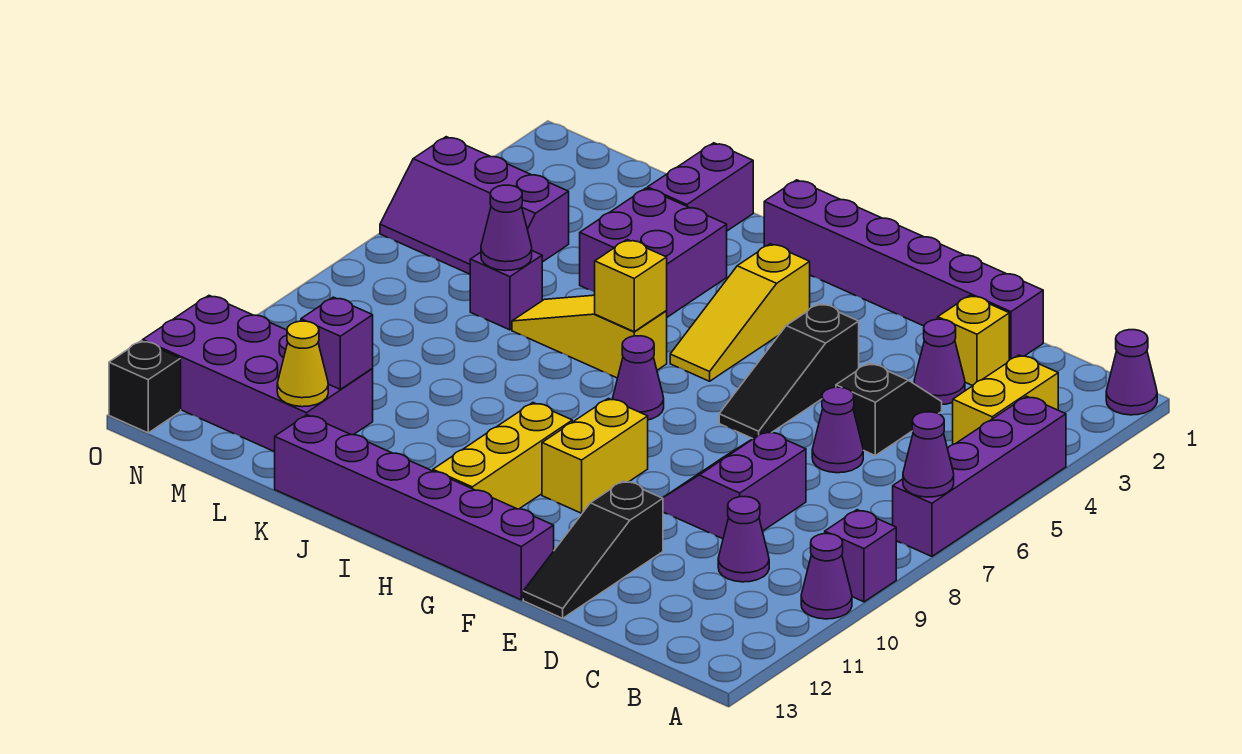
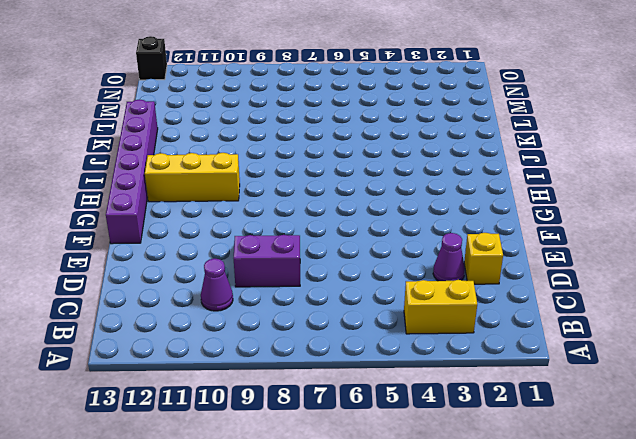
none -> purple cone A1 level 1
none -> purple brick A4:A7 level 1
none -> purple brick A9 level 1
none -> purple cone A10 level 1

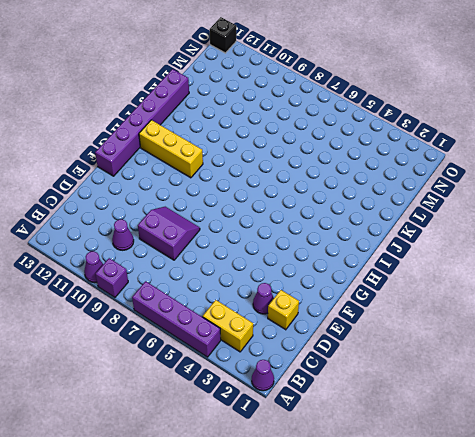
none -> purple brick D1:I1 level 1
none -> black slope D4:D5 level 1 top 5
none -> purple cone D6 level 1
none -> black slope E11:E13 level 1 top 11

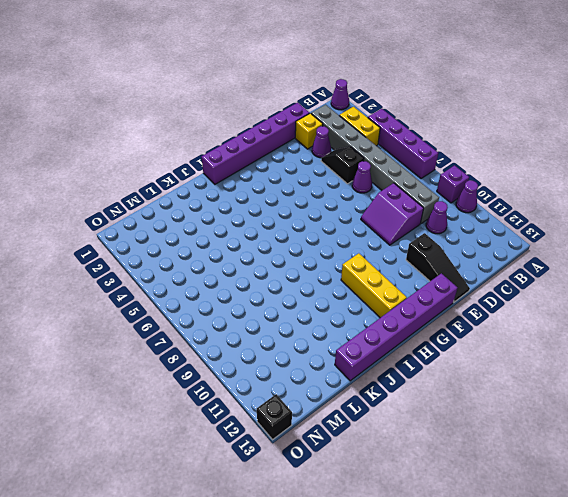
grey brick C2:C9 level 1 -> none
none -> black slope F4:F6 level 1 top 4
none -> yellow brick G9:G10 level 1
none -> yellow slope H3:H5 level 1 top 3
none -> purple cone H7 level 1

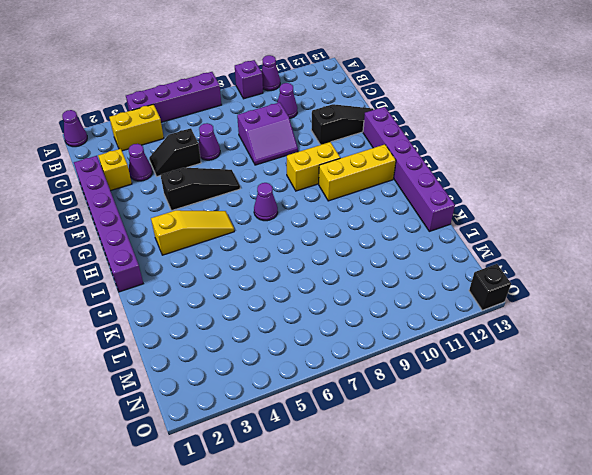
none -> yellow slope I6:K6 level 1 top I
none -> purple brick J3:K4 level 1
none -> purple brick K1:K2 level 1
none -> purple brick L6 level 1

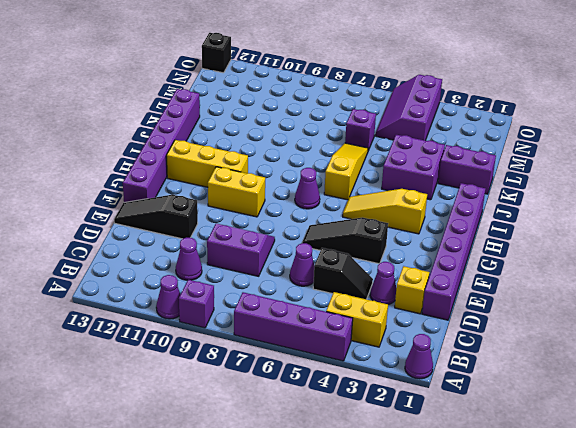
none -> purple brick L11:O12 level 1
none -> purple cone A7 level 2
none -> yellow brick I6 level 2
none -> purple cone L6 level 2

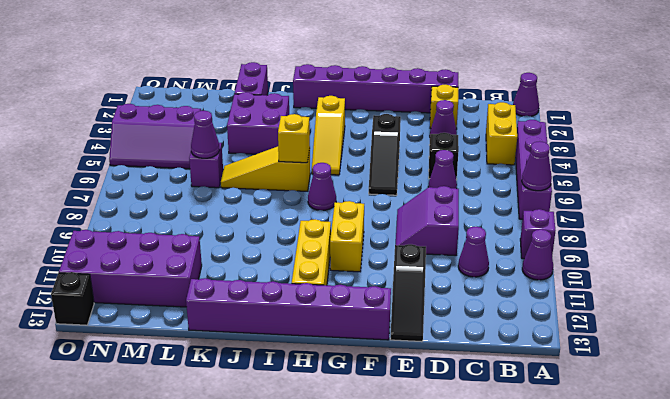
none -> purple brick L11 level 2
none -> yellow cone L12 level 2

